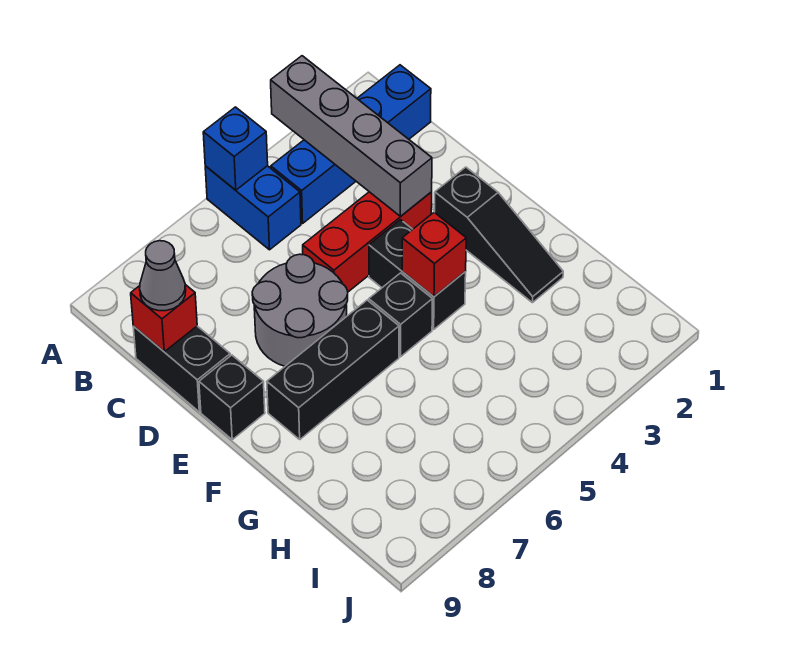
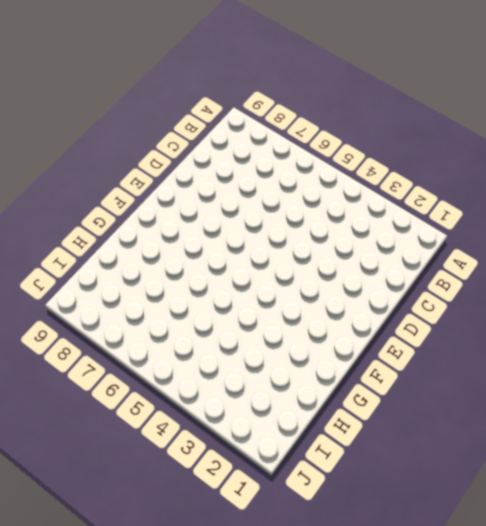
none -> blue brick A5:B5 level 1
none -> blue brick B1:B4 level 1
none -> black brick C9:D9 level 1

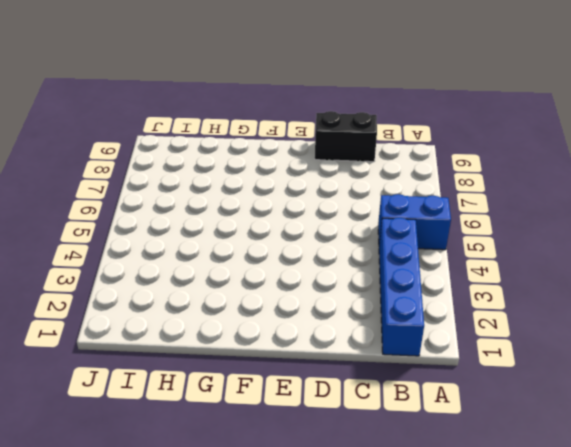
none -> red brick D3:D5 level 1
none -> grey round brick D6:E7 level 1
none -> black slope E2:G2 level 1 top E

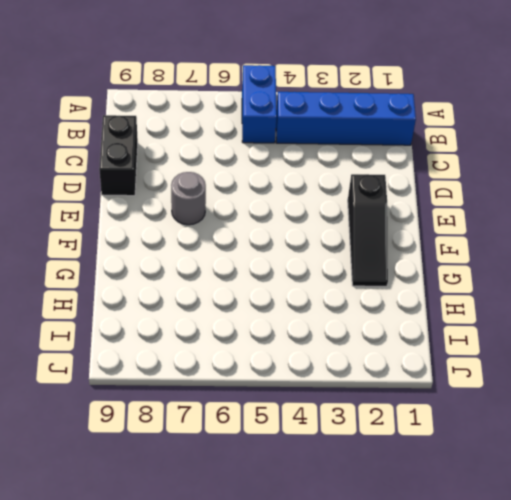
grey round brick E7 level 1 -> grey round brick D6:E7 level 1
none -> red brick D3:D5 level 1
none -> black brick E4:F4 level 1
none -> black brick E9 level 1

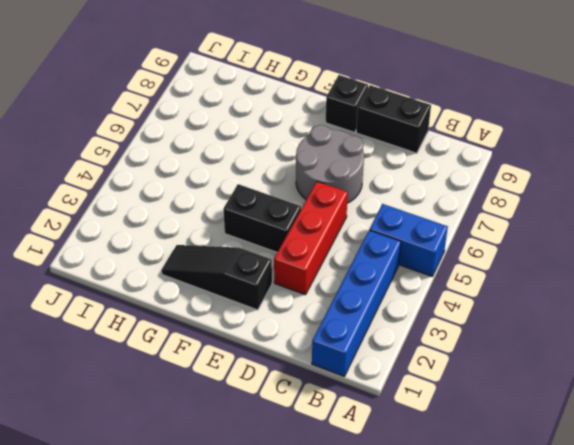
none -> black brick F5 level 1
none -> black brick F6:F8 level 1
none -> grey brick A3:D3 level 2

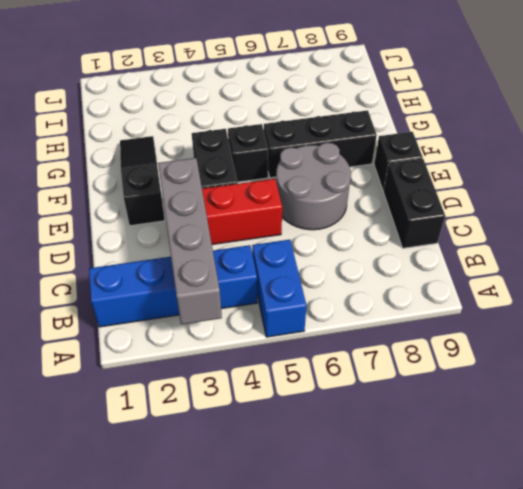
none -> blue brick A5 level 2
none -> red brick C9 level 2
none -> red brick F4 level 2

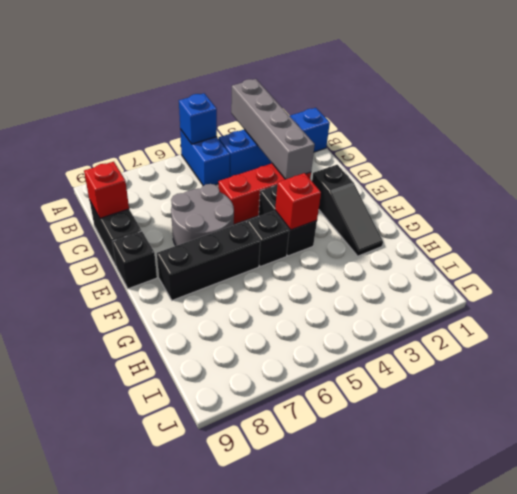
none -> grey cone C9 level 3

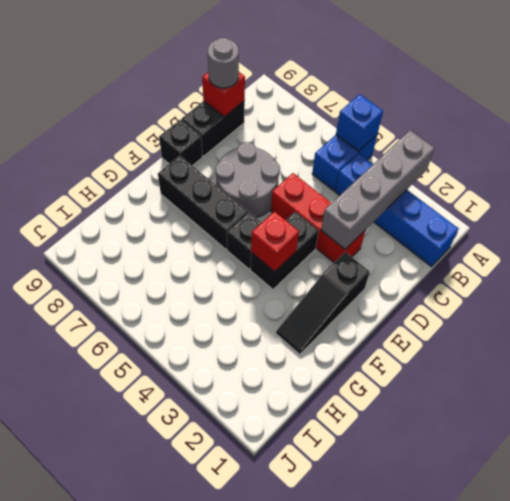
grey round brick C9 level 3 -> grey cone C9 level 3

